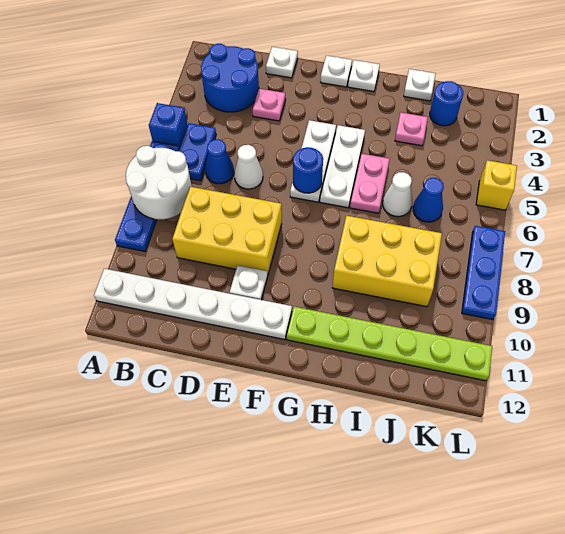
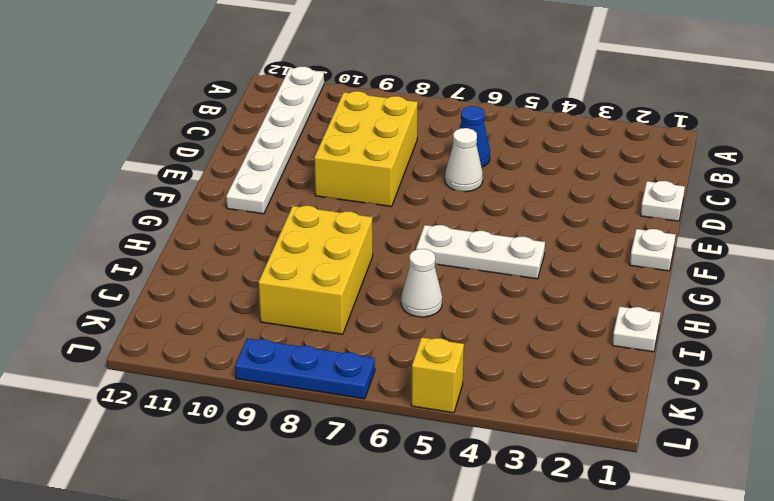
none -> blue brick A5 level 1
none -> blue plate A6:A9 level 1
none -> blue round brick B2:C3 level 1

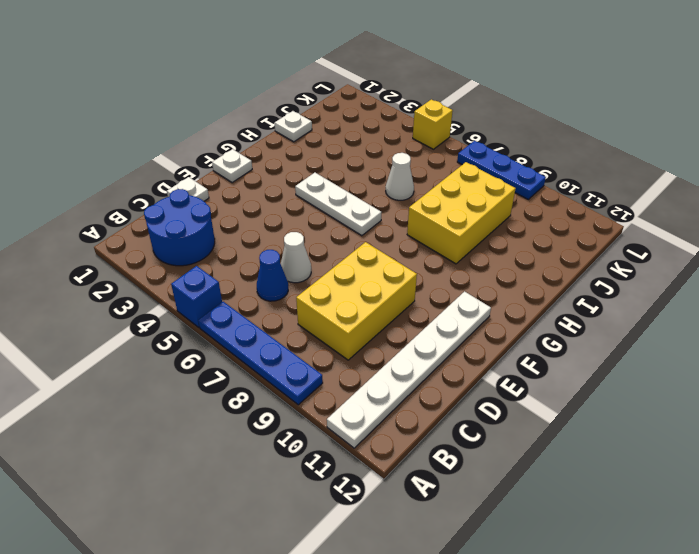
none -> blue plate B5:B6 level 1
none -> pink plate D3 level 1
none -> white plate E10 level 1

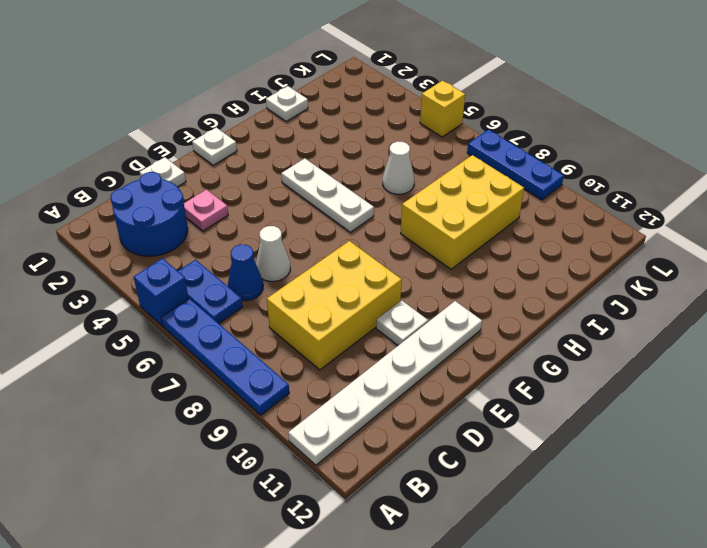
none -> white plate F4:F6 level 1
none -> white plate G1 level 1
none -> lime plate G11:L11 level 1

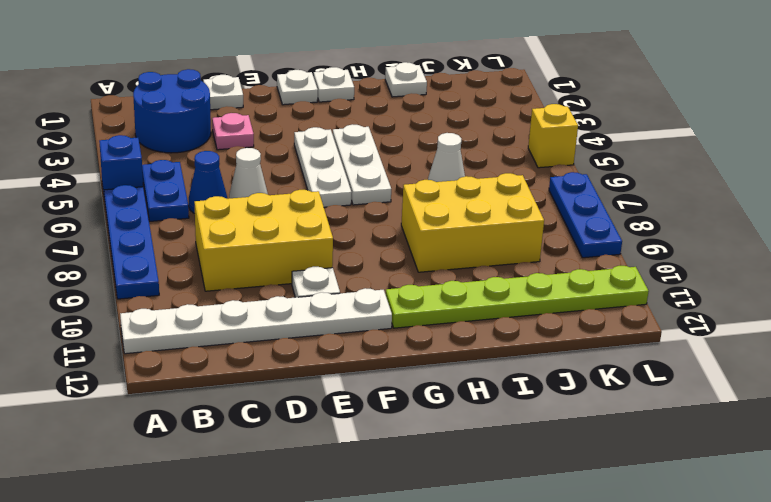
none -> pink plate H5:H6 level 1
none -> pink plate I3 level 1
none -> blue round brick J2 level 1

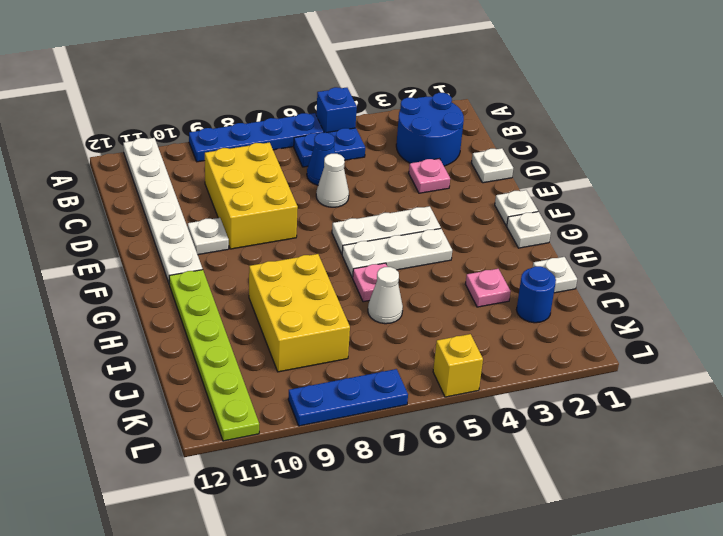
pink plate H6 level 1 -> pink plate H5:H6 level 1
none -> blue cone J6 level 1
none -> white round brick A7:B8 level 2
none -> blue round brick F6 level 2

